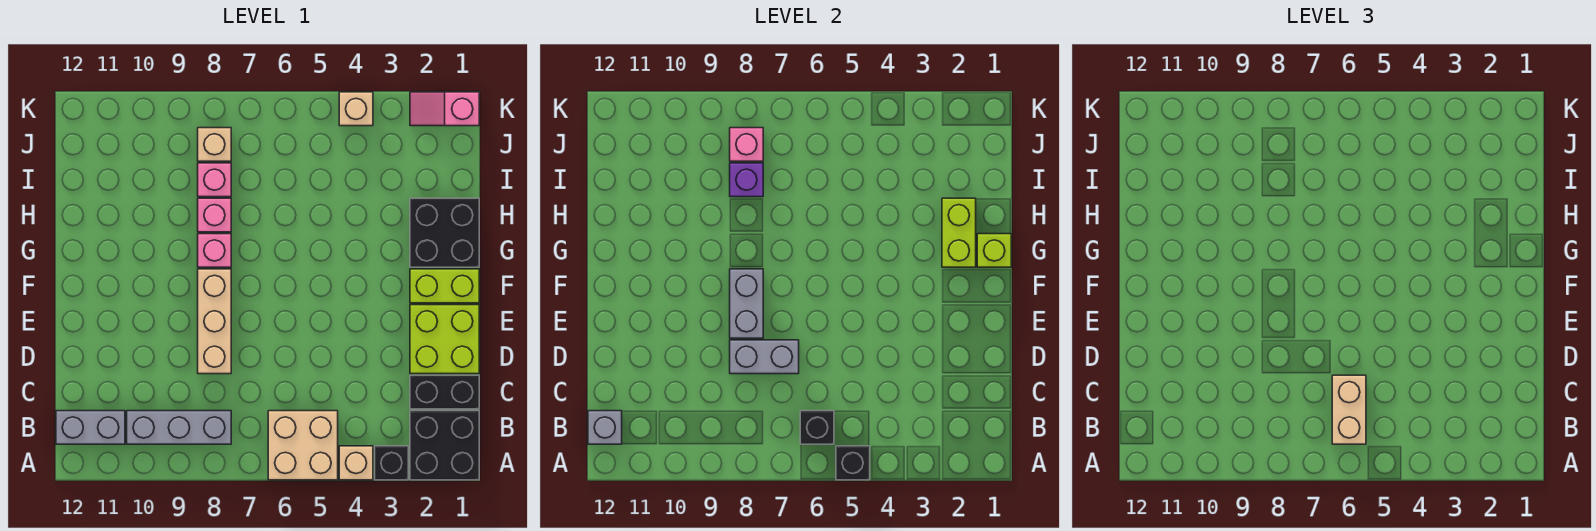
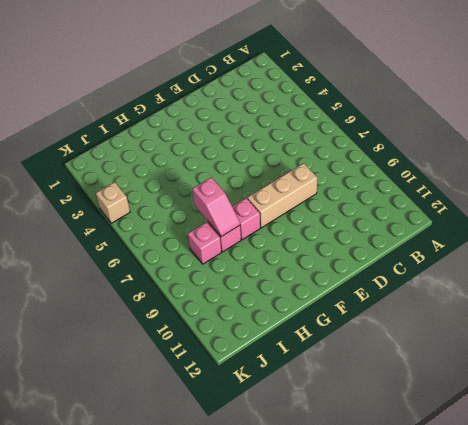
pink slope H7:H8 level 2 top 7 -> pink slope K1:K2 level 1 top 1
none -> black brick A1:B2 level 1
none -> black brick A3 level 1
none -> tan brick A4 level 1

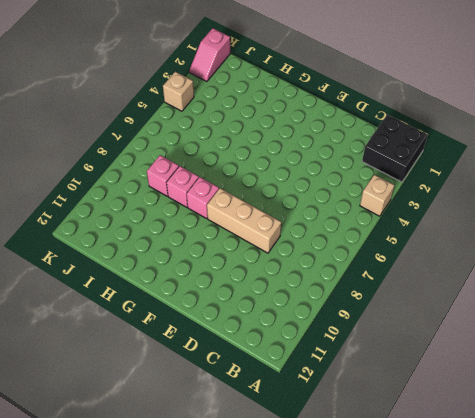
none -> black brick A3 level 1
none -> tan brick A5:B6 level 1
none -> grey brick B8:B10 level 1

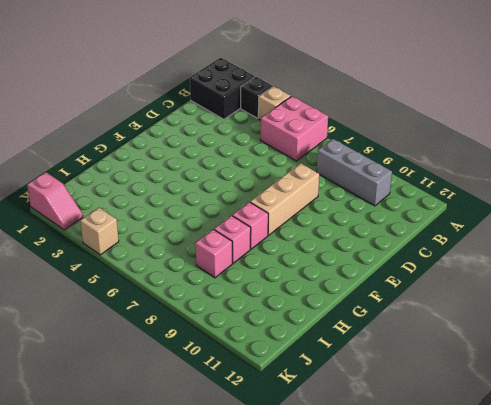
pink brick A5:B6 level 1 -> tan brick A5:B6 level 1
none -> grey brick B11:B12 level 1
none -> black brick C1:C2 level 1
none -> lime brick D1:E2 level 1

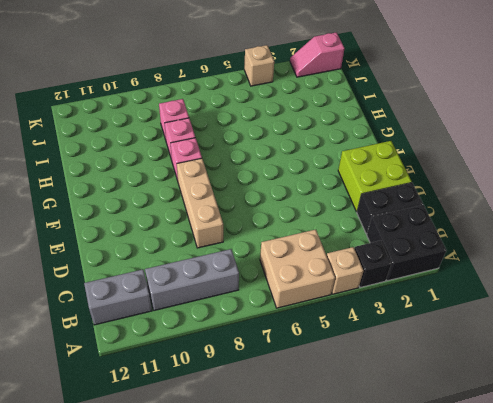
none -> lime brick F1:F2 level 1
none -> black brick G1:H2 level 1
none -> tan brick J8 level 1

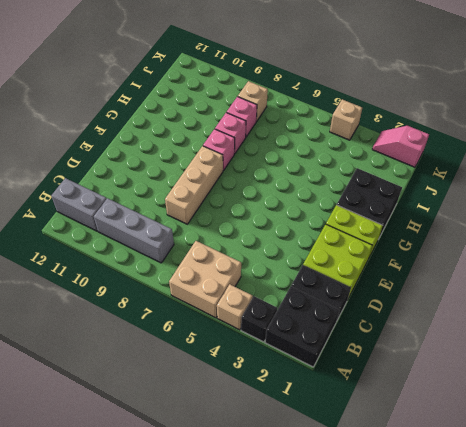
none -> black brick A5 level 2
none -> black brick B6 level 2
none -> grey brick B12 level 2

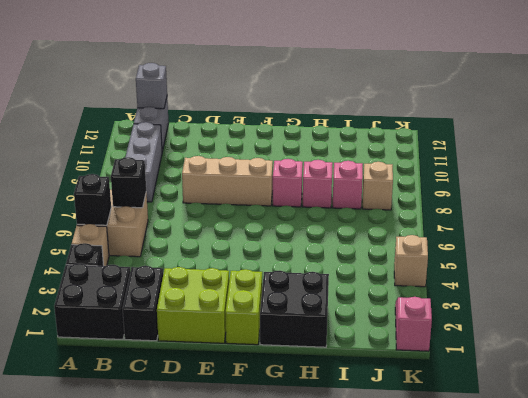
none -> grey brick D7:D8 level 2
none -> grey brick E8:F8 level 2
none -> lime brick G1 level 2

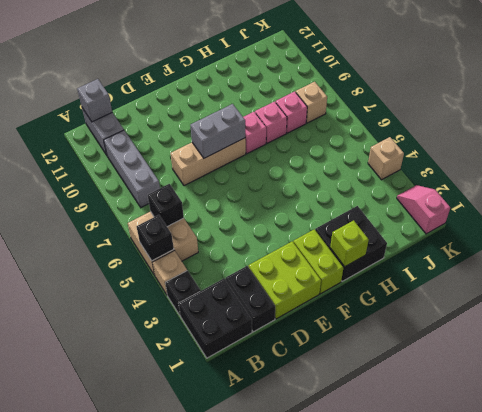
none -> grey brick D7:D8 level 2
none -> lime brick G2:H2 level 2
none -> purple brick I8 level 2

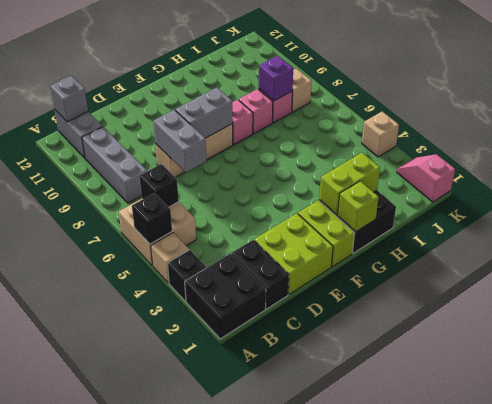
none -> pink brick J8 level 2
none -> tan brick B6:C6 level 3

